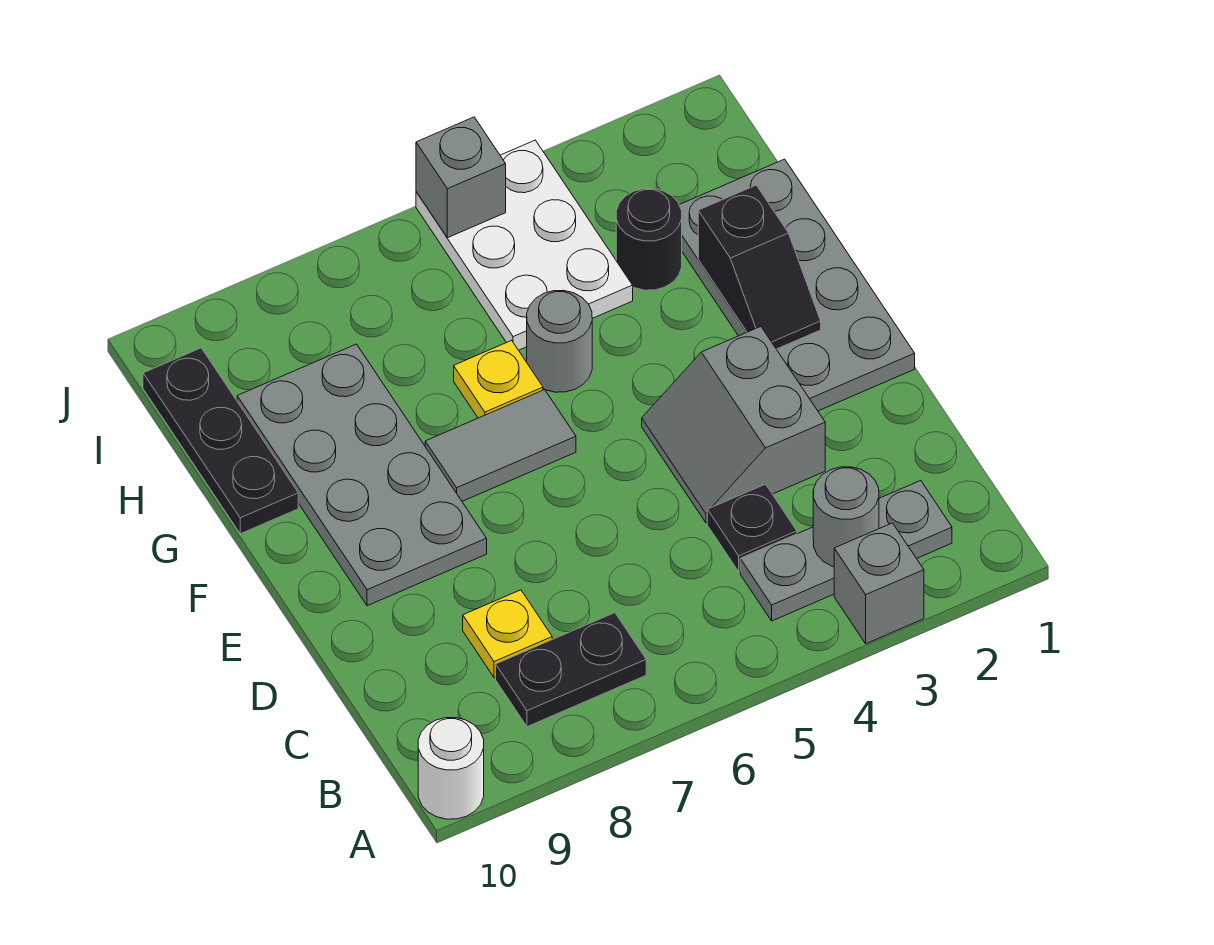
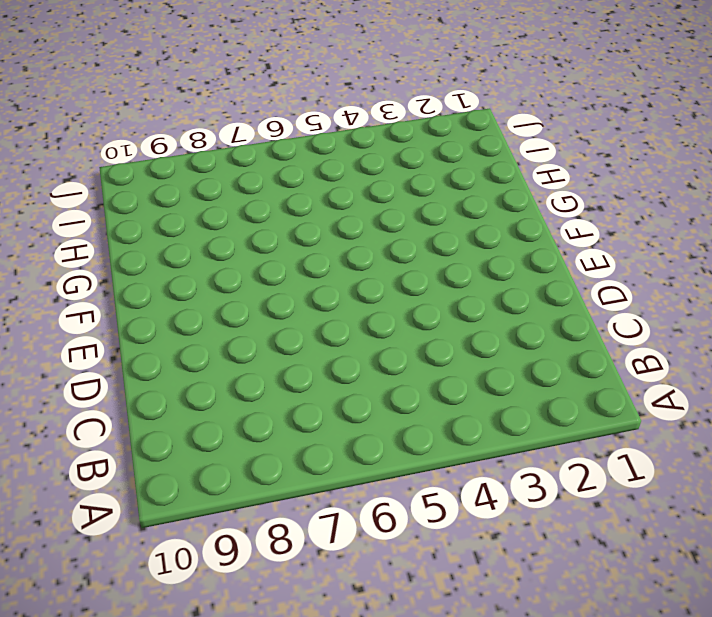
none -> grey brick A3 level 1
none -> white round brick A10 level 1
none -> grey plate B2:B4 level 1

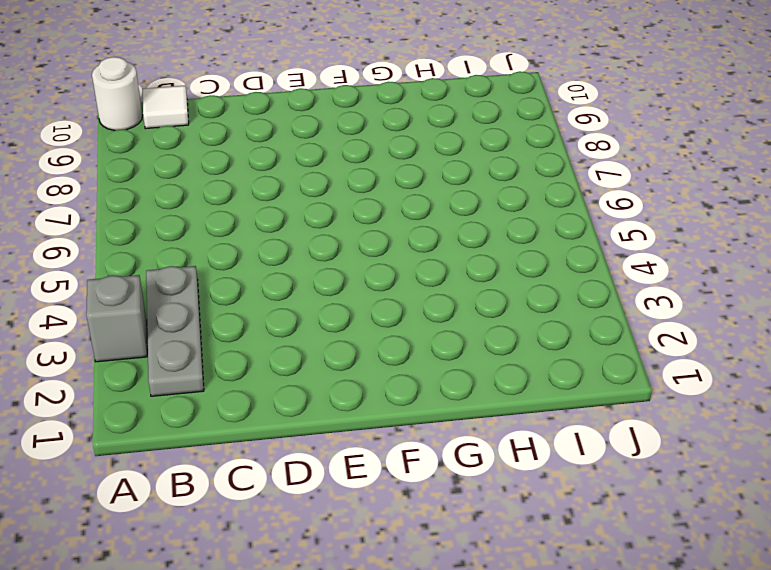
white tile B10 level 1 -> none
none -> black plate B7:B8 level 1
none -> black plate C4 level 1
none -> yellow plate C8 level 1

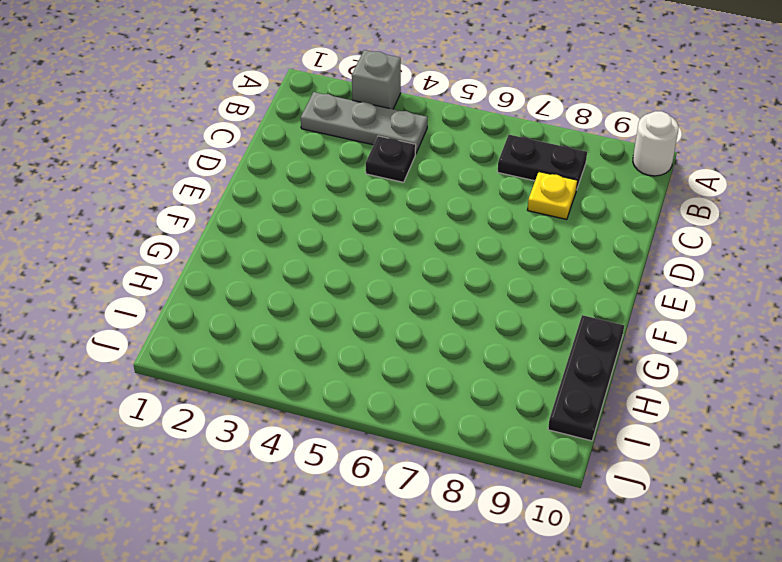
none -> grey slope D3:E4 level 1 top 3
none -> grey plate E1:H2 level 1
none -> grey plate E8:H9 level 1

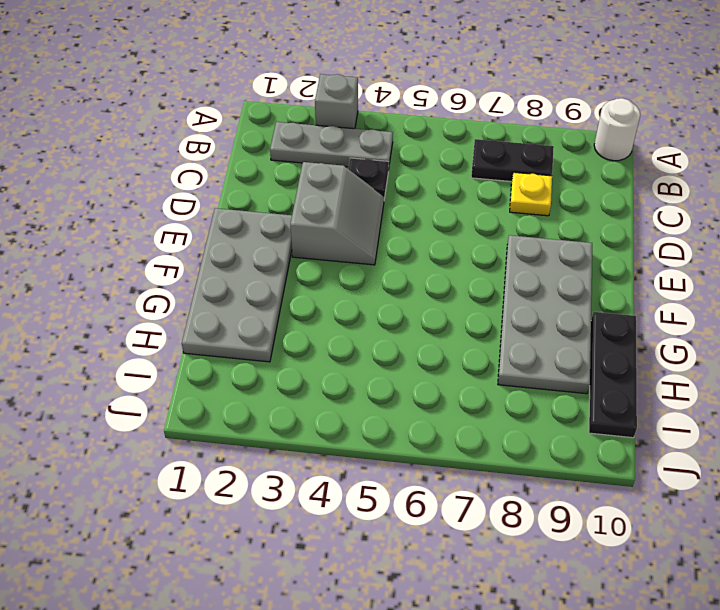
none -> grey tile F6:F7 level 1
none -> grey round brick G5 level 1
none -> yellow plate G6 level 1

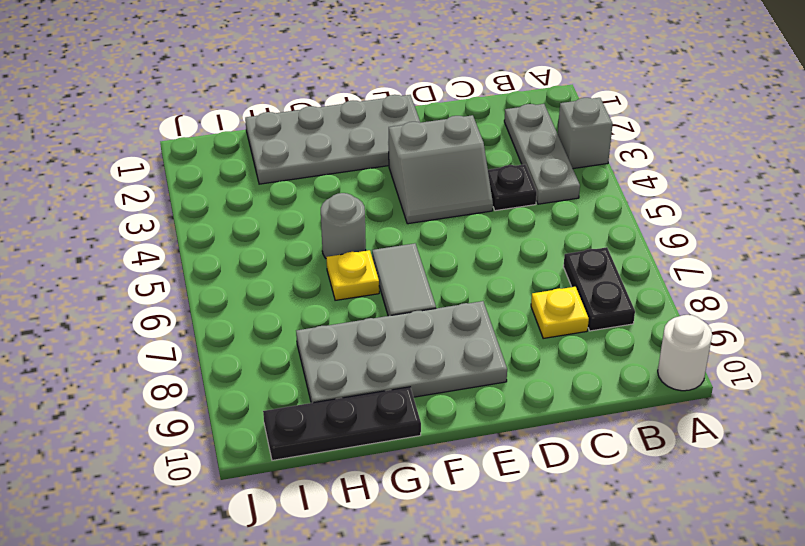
none -> black round brick H3 level 1
none -> white plate H4:J5 level 1
none -> grey round brick B3 level 2

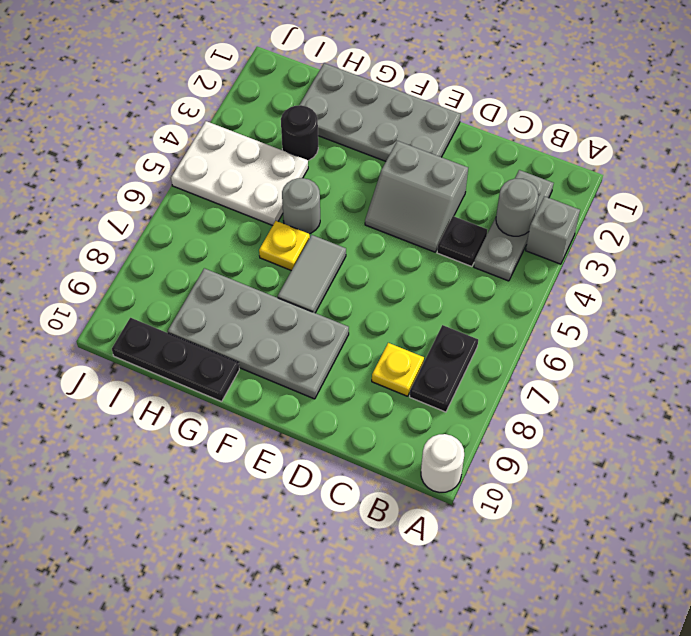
none -> black slope F2:G2 level 2 top G
none -> grey brick J5 level 2

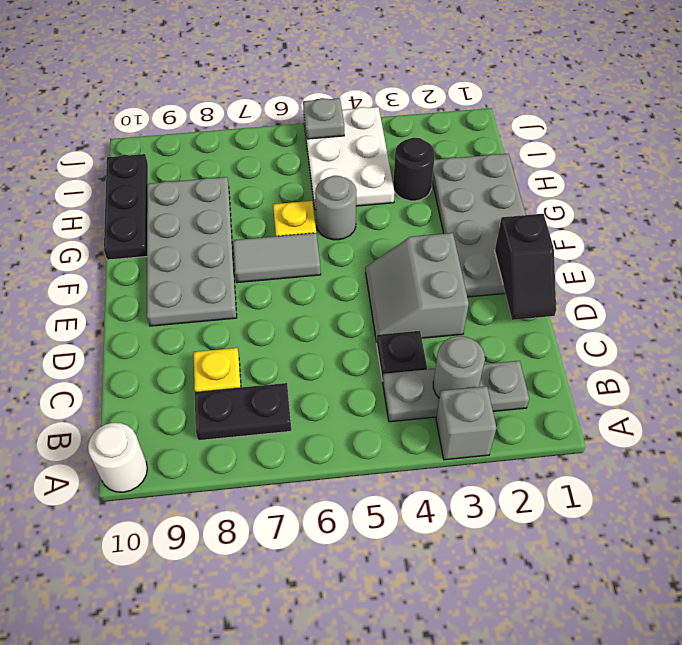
black slope D1:E1 level 2 top E -> black slope F2:G2 level 2 top G
grey plate J5 level 2 -> grey brick J5 level 2

